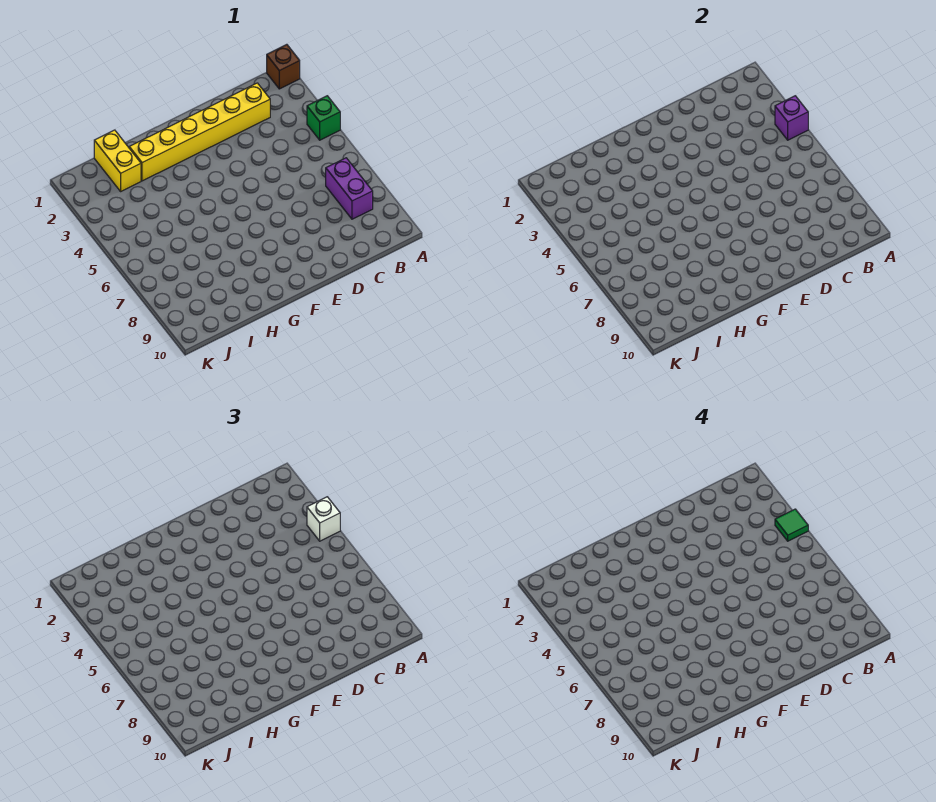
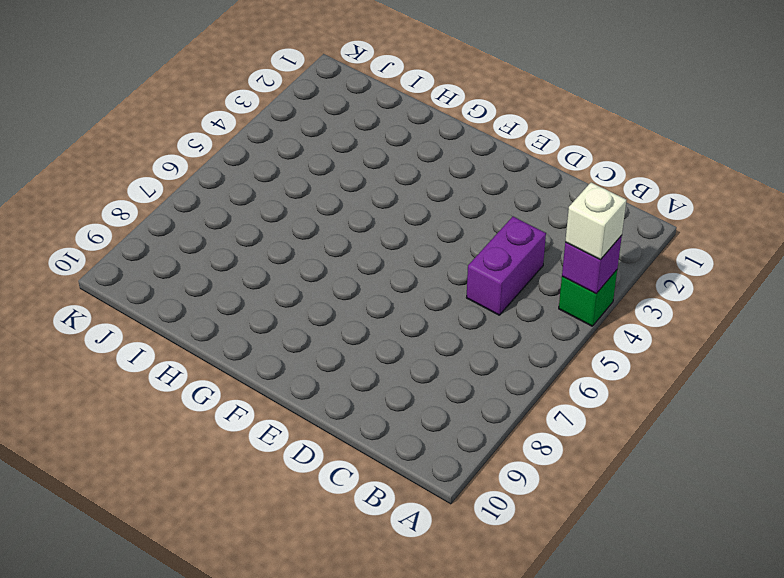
purple brick C4:C5 level 1 -> purple brick B7:B8 level 1
none -> brown brick A1 level 1
none -> yellow brick C2:H2 level 1

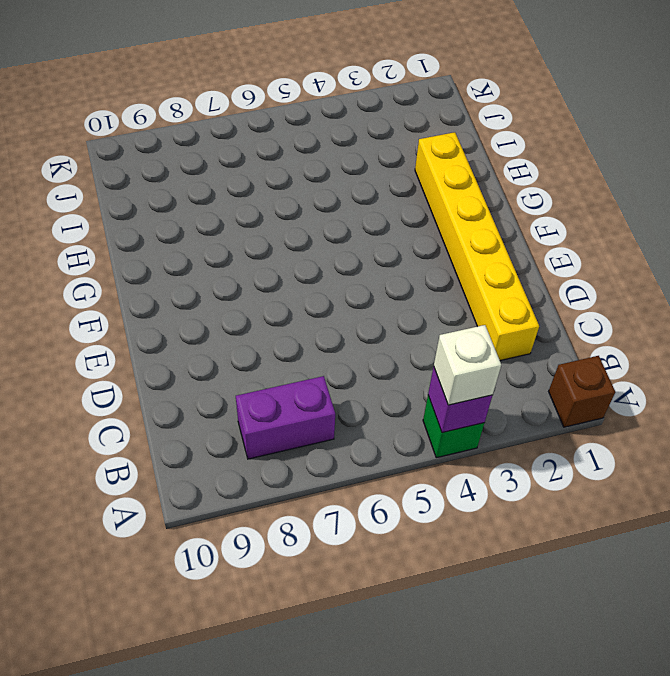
none -> yellow brick I1:I2 level 1
none -> green tile A4 level 4

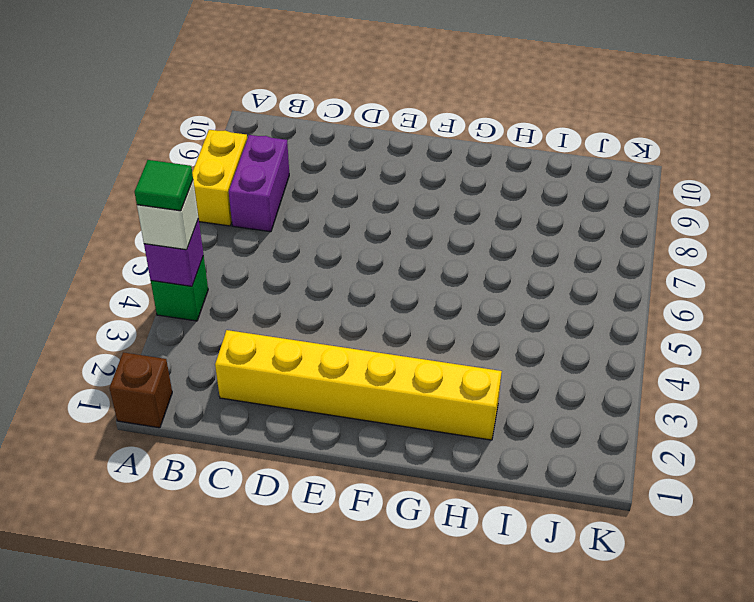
yellow brick A7:A8 level 1 -> yellow brick I1:I2 level 1

